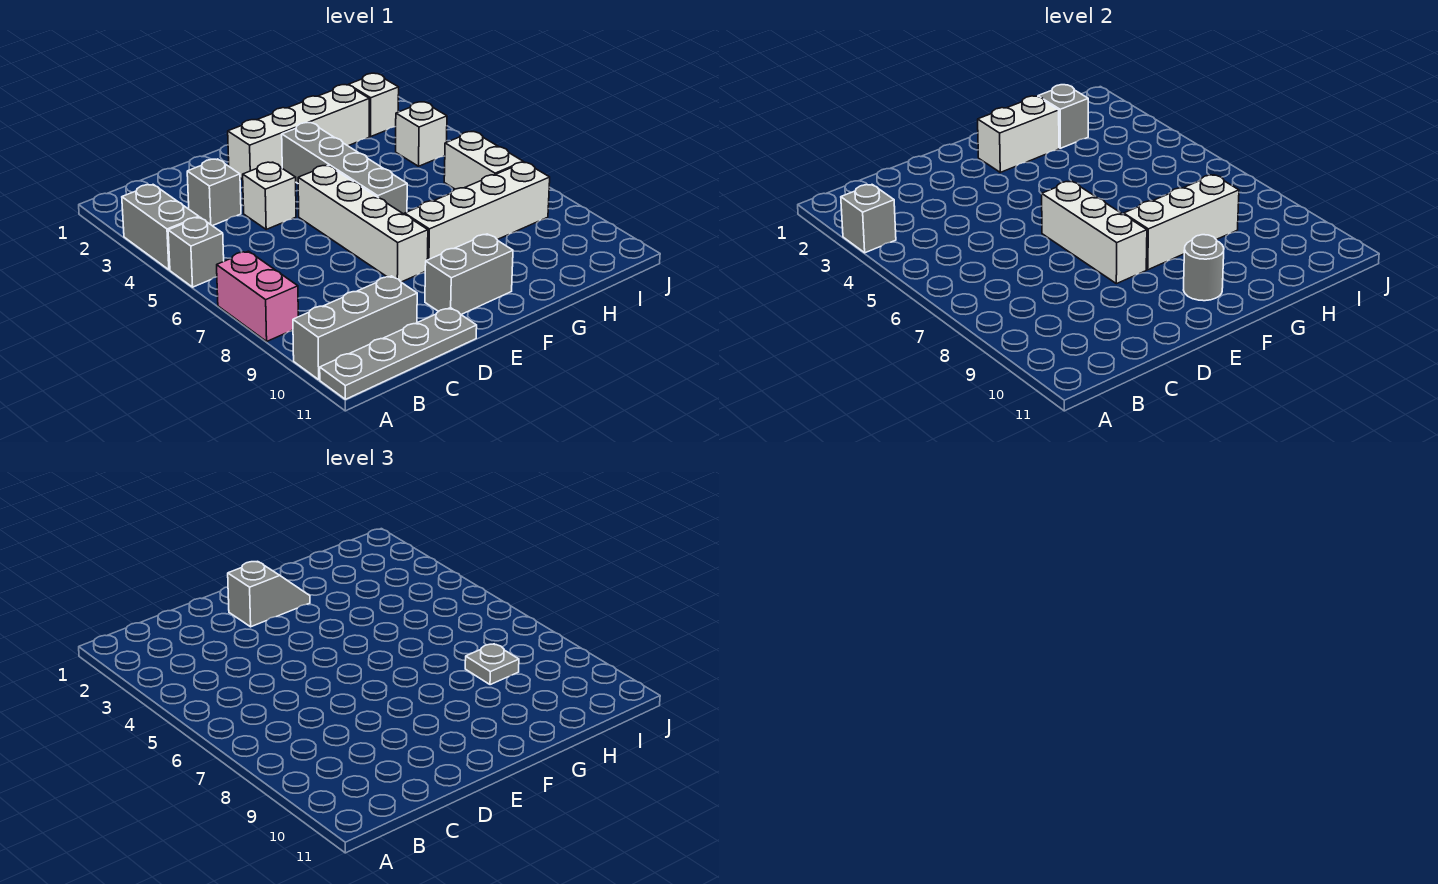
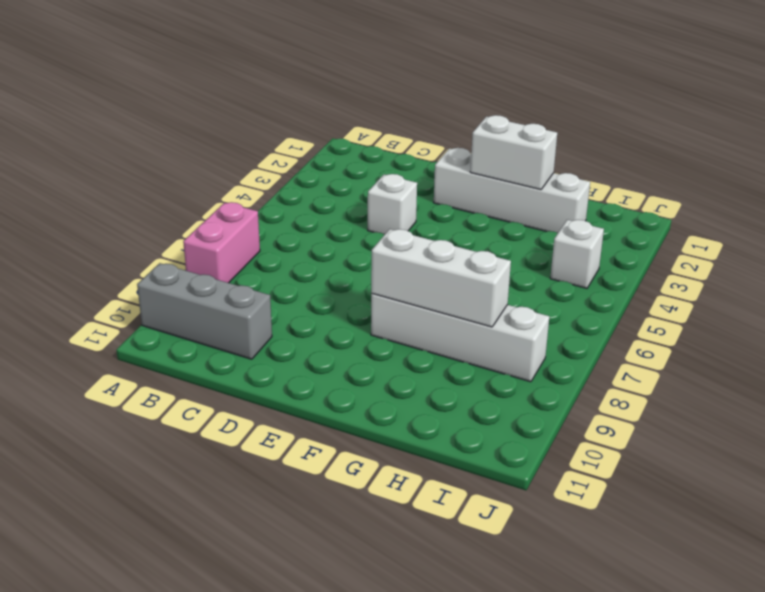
none -> grey brick A3:A4 level 1
none -> grey brick A5 level 1
none -> grey plate A11:D11 level 1

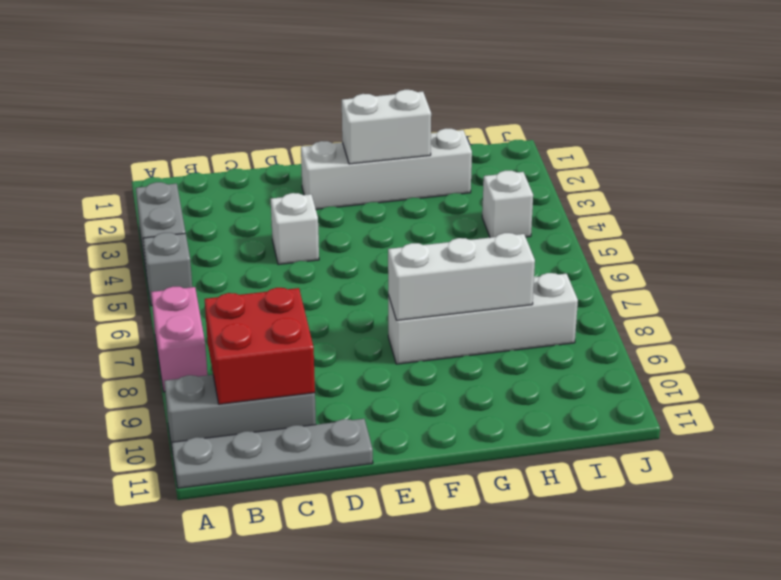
red brick B9:C10 level 2 -> none
none -> grey brick C3 level 1
none -> white brick E5:E8 level 1
none -> grey brick E10:F10 level 1

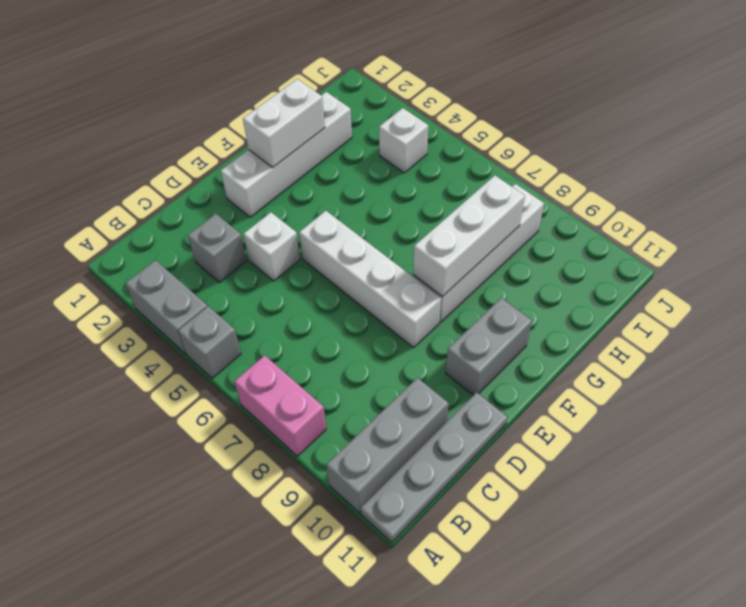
none -> grey brick F3:F6 level 1
none -> white brick I2 level 1
none -> white brick I6:I7 level 1

